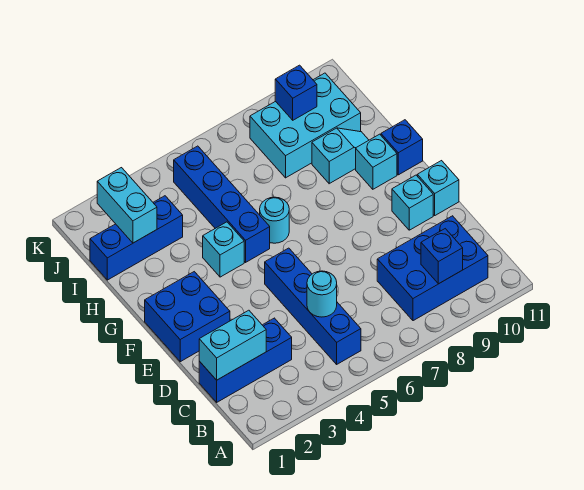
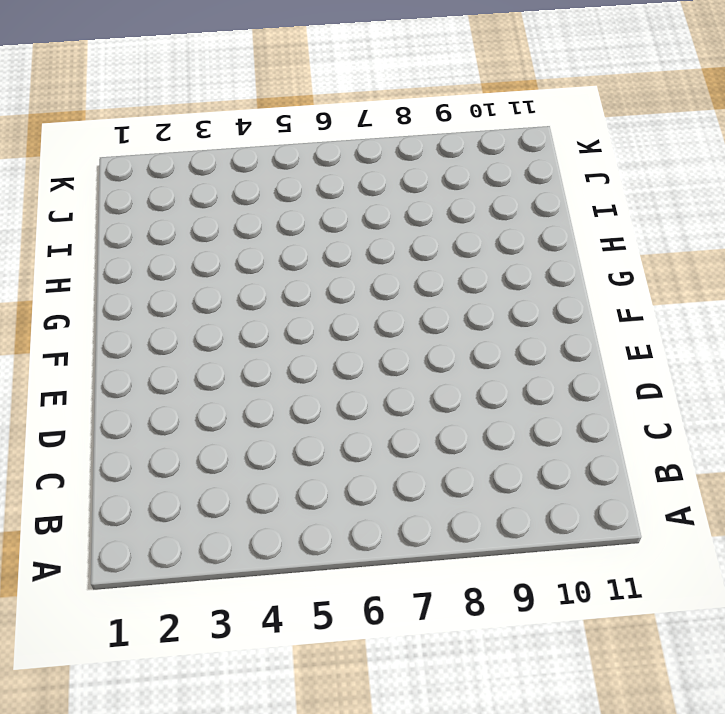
none -> blue brick B5:E5 level 1
none -> blue brick B8:C10 level 1
none -> blue brick C1:C3 level 1

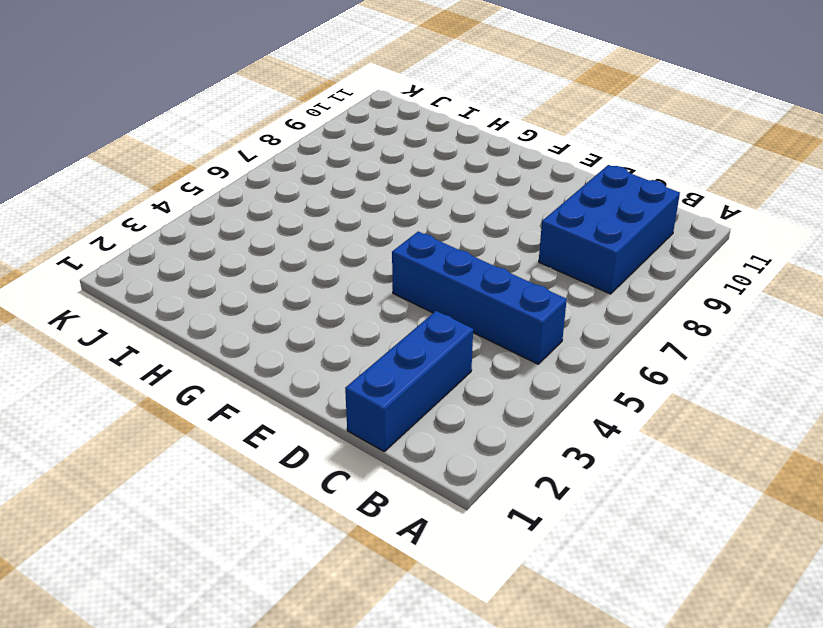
none -> blue brick E1:F2 level 1
none -> cyan brick E10 level 1
none -> cyan brick E11 level 1

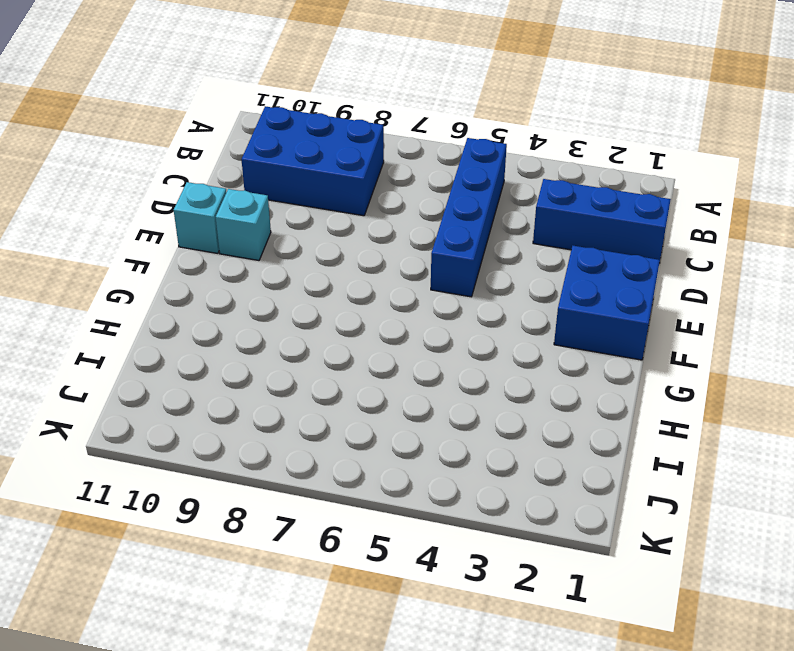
none -> cyan brick G4 level 1
none -> blue brick G5:J5 level 1
none -> cyan round brick G6 level 1

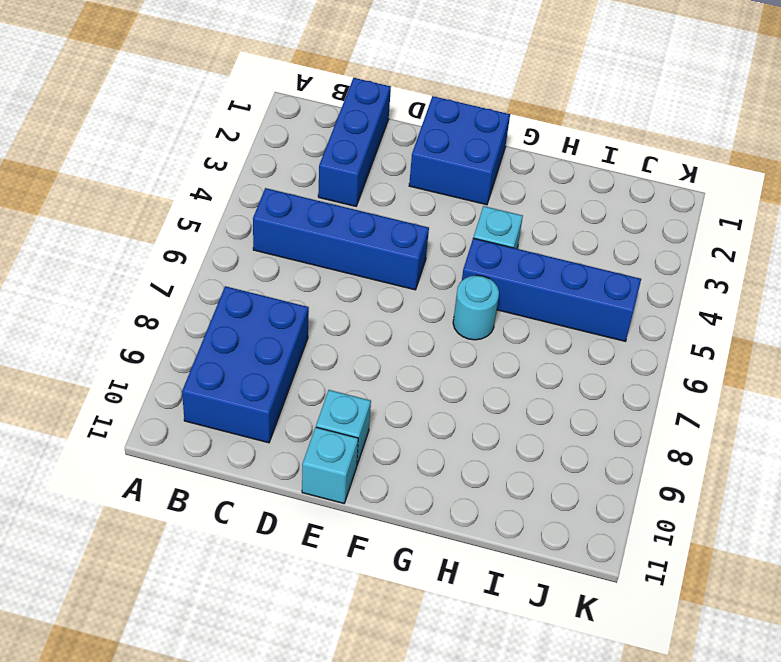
none -> cyan brick G10 level 1
none -> blue brick G11 level 1
none -> cyan slope H9:H10 level 1 top 9

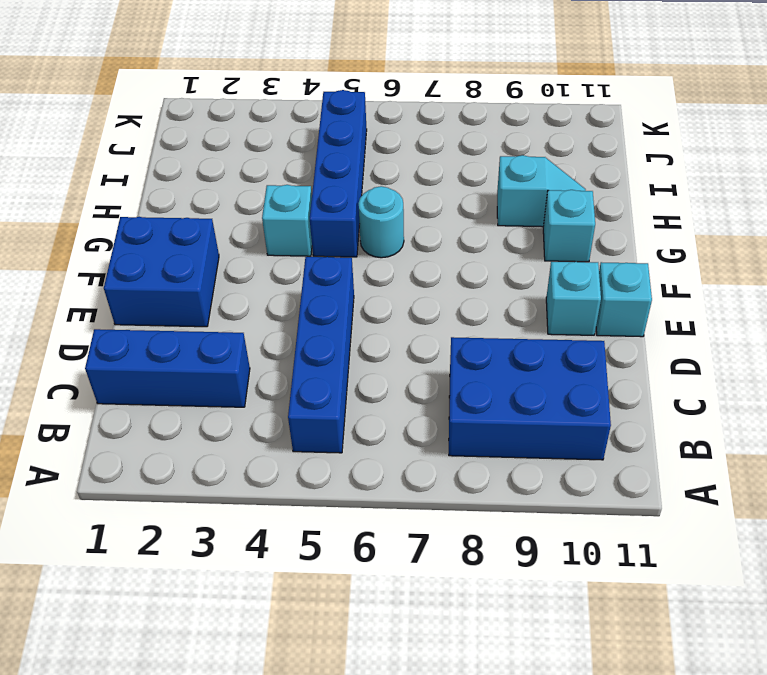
none -> blue brick G11 level 1
none -> blue brick I1:I3 level 1
none -> cyan brick I8:J10 level 1

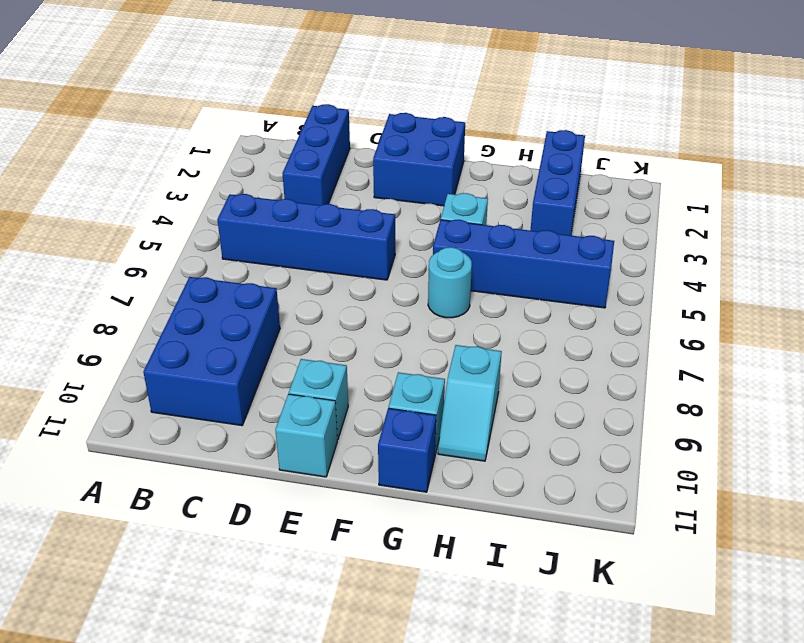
none -> cyan brick I8:J10 level 1
none -> blue brick B9 level 2
none -> cyan brick C1:C2 level 2

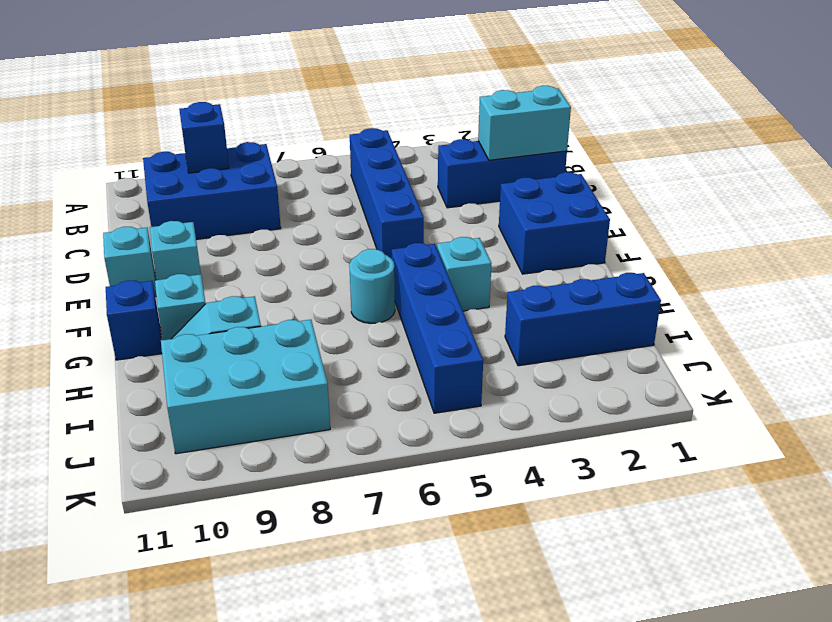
none -> cyan round brick C5 level 2
none -> cyan brick I2:J2 level 2
none -> blue brick J9 level 2

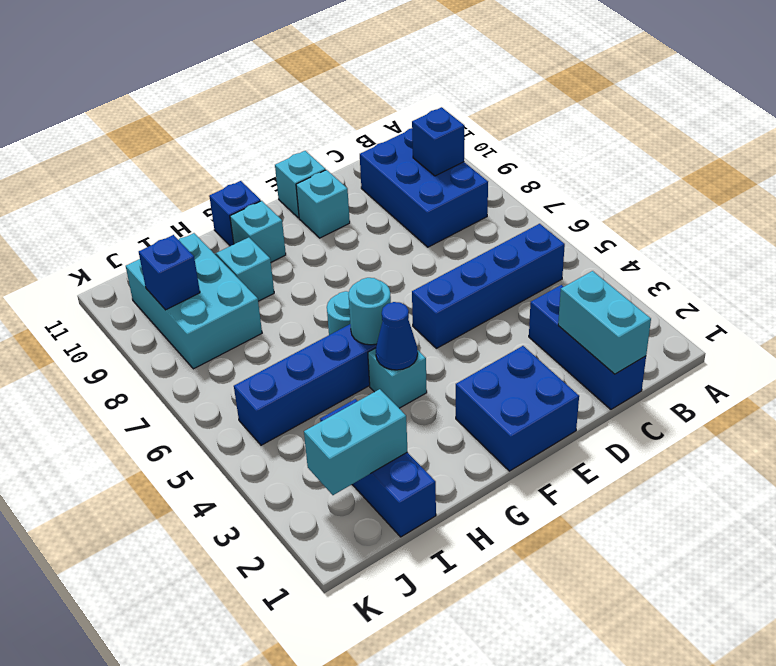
blue cone G4 level 2 -> none
cyan round brick G5 level 2 -> cyan round brick C5 level 2

